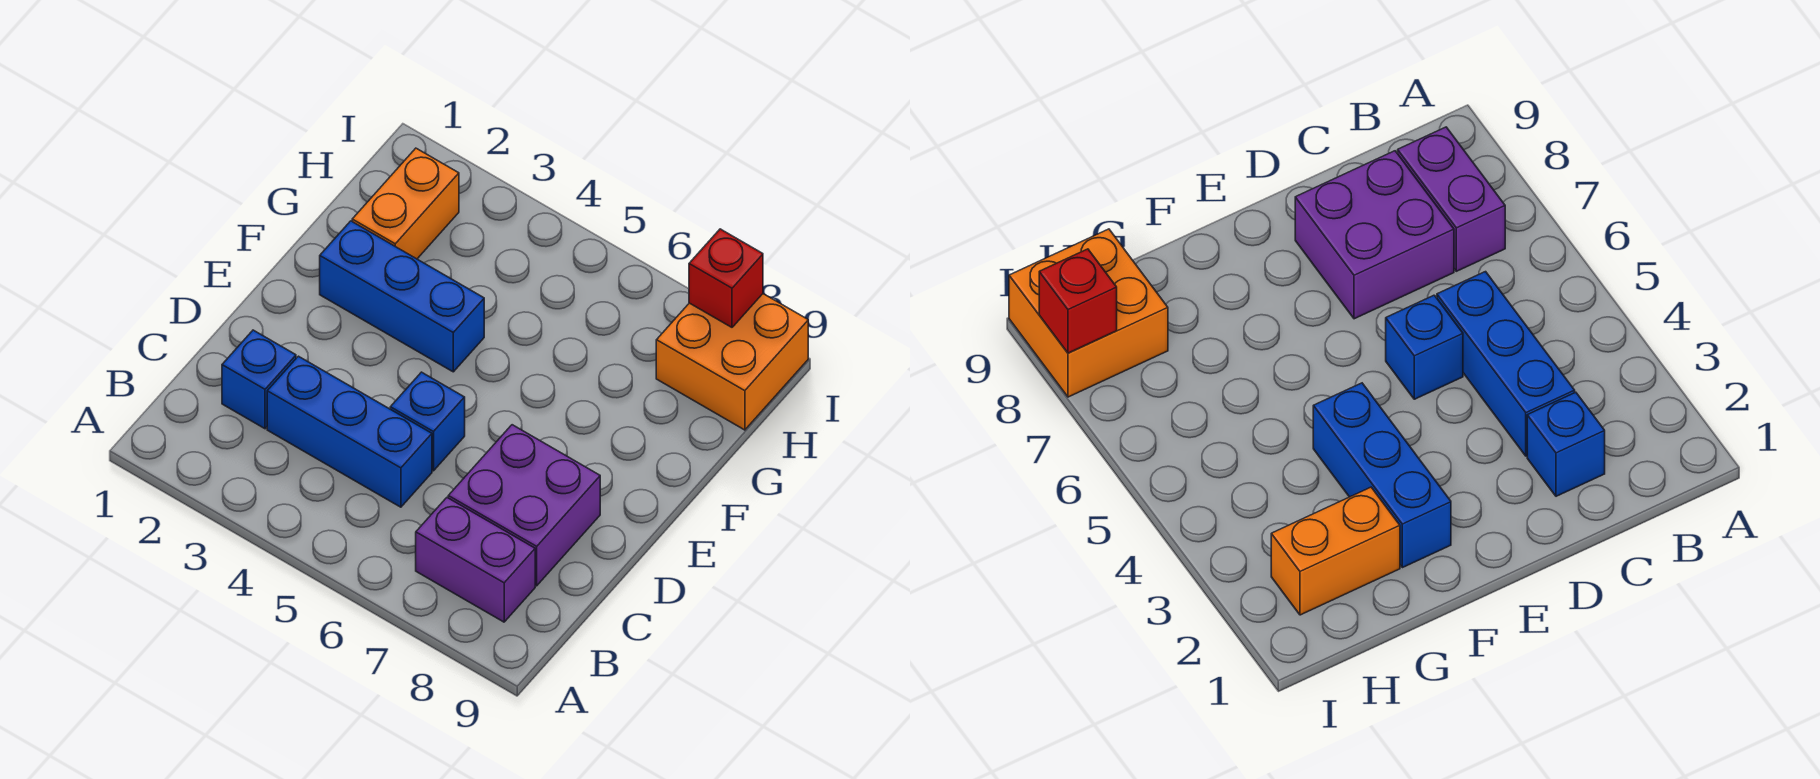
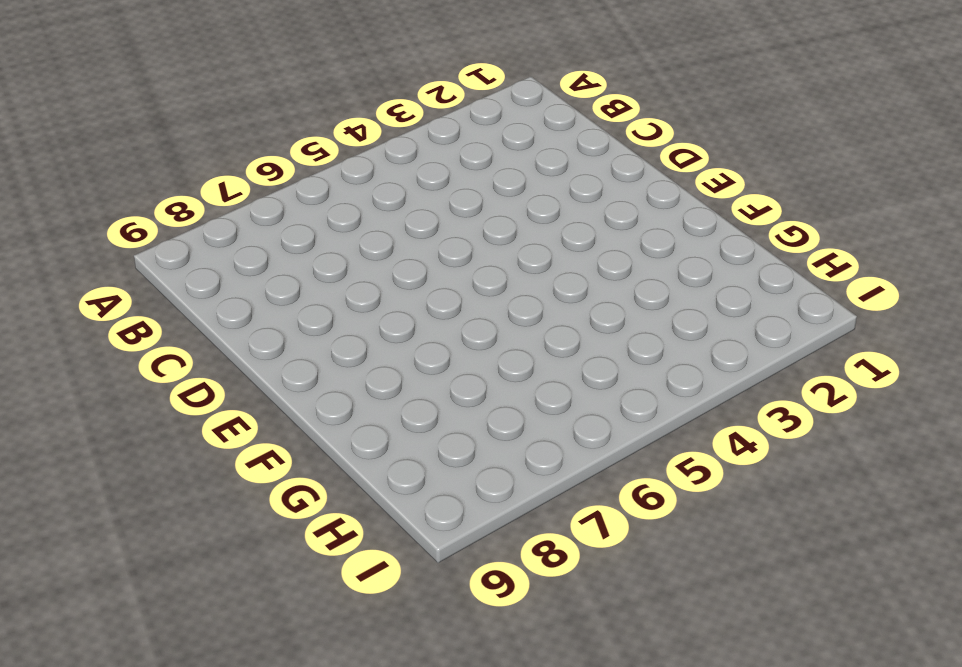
none -> purple brick B7:B8 level 1
none -> blue brick C2 level 1

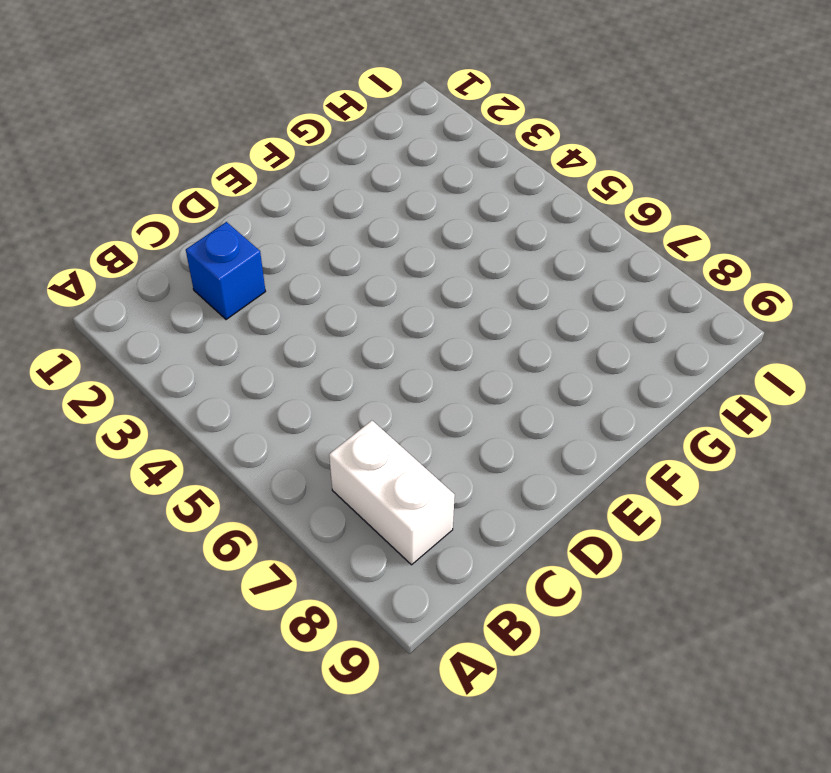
white brick B7:B8 level 1 -> purple brick B7:B8 level 1
none -> blue brick C3:C5 level 1
none -> purple brick C7:D8 level 1

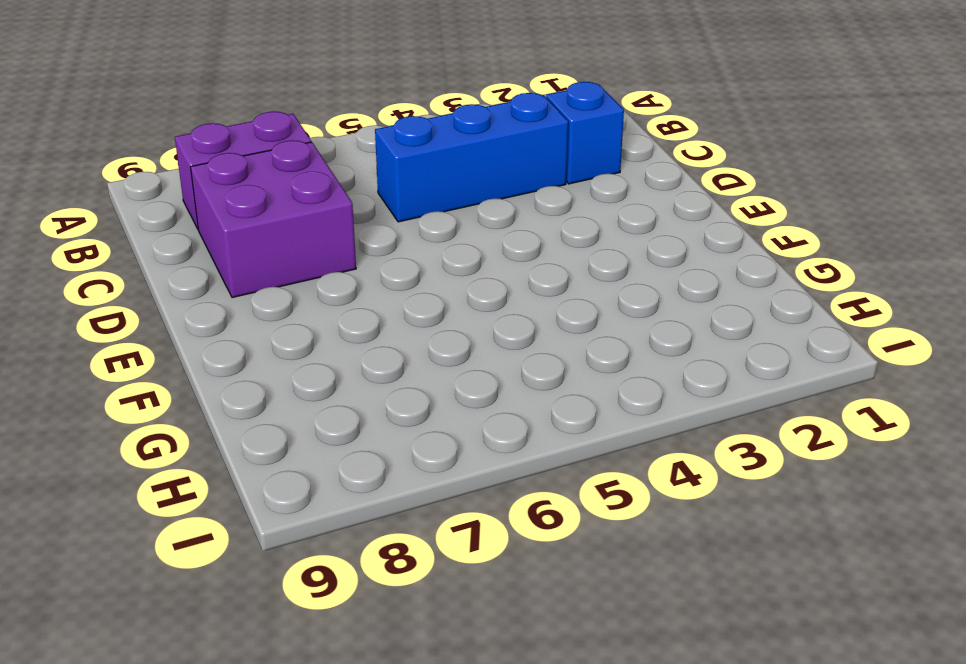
none -> blue brick D5 level 1
none -> blue brick F2:F4 level 1

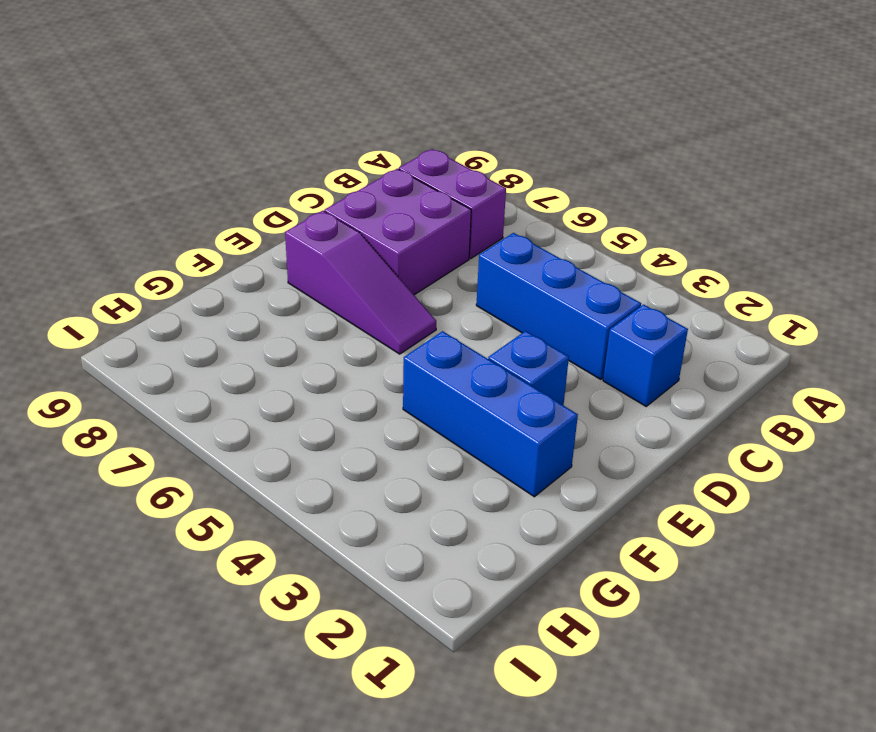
blue brick E3 level 1 -> blue brick D5 level 1
purple slope E6:E8 level 1 top 8 -> none
none -> orange brick G2:H2 level 1
none -> orange brick H8:I9 level 1

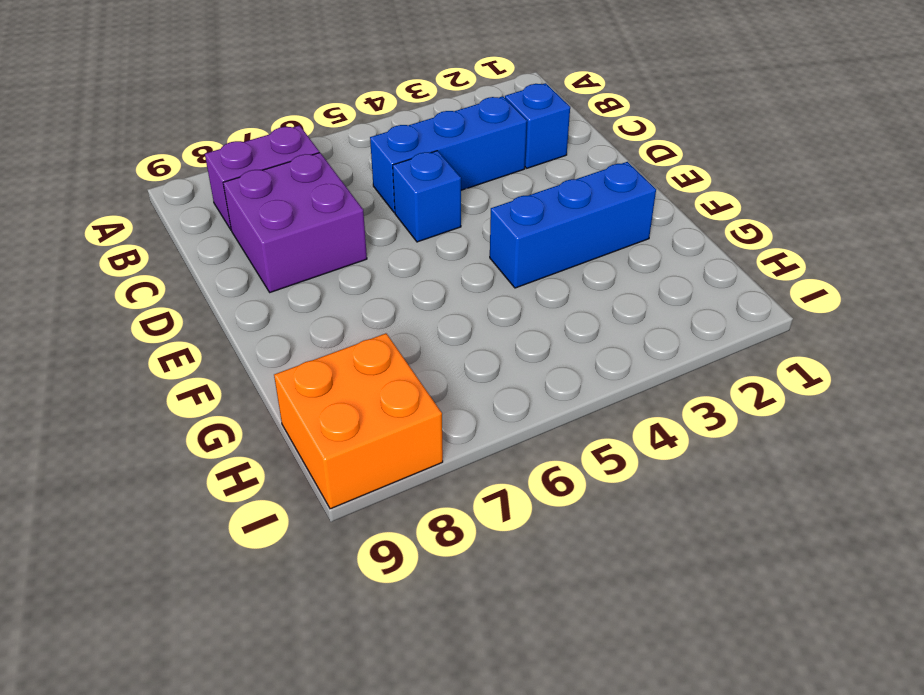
none -> orange brick G2:H2 level 1
none -> red brick I8 level 2

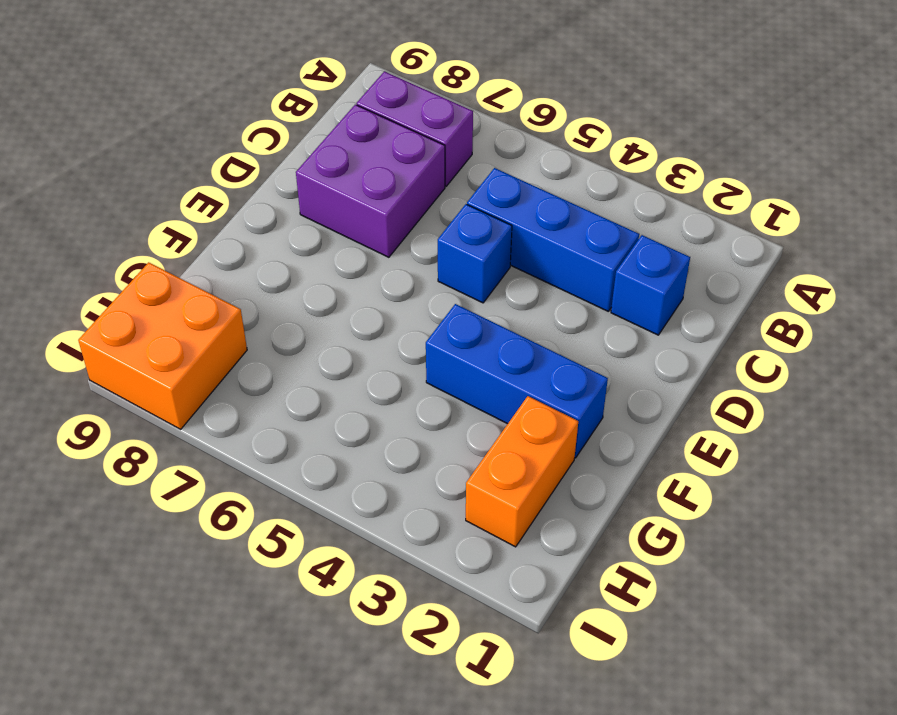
none -> red brick I8 level 2

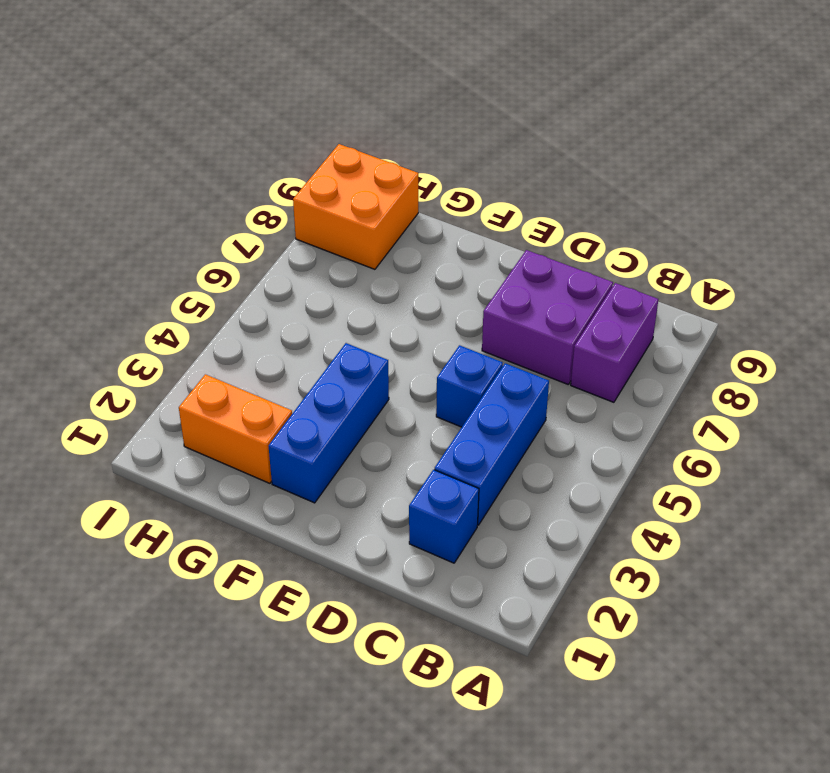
none -> red brick I8 level 2

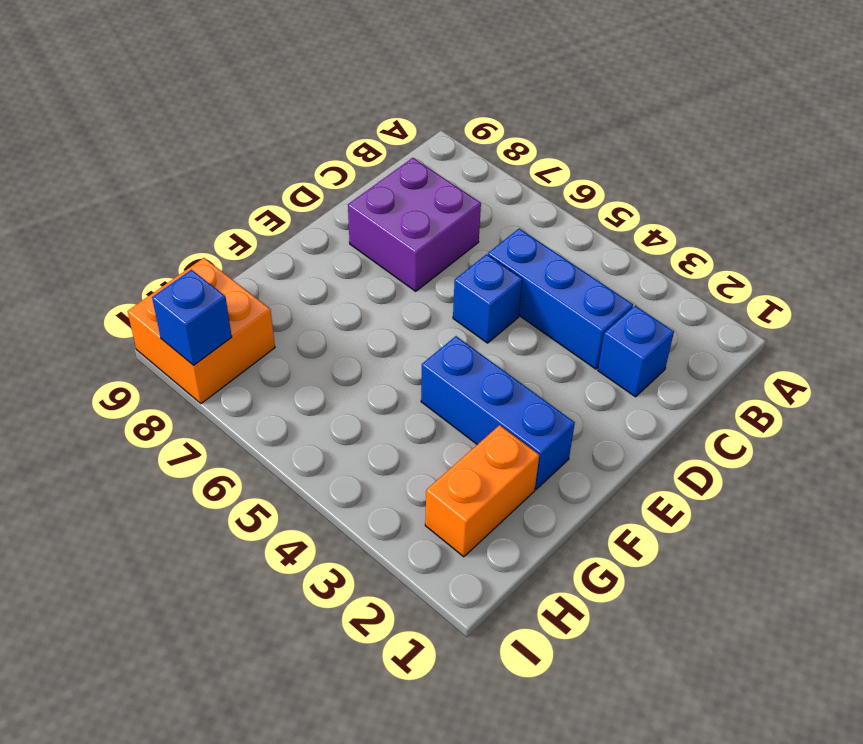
blue brick I8 level 2 -> red brick I8 level 2
none -> purple brick B7:B8 level 1

